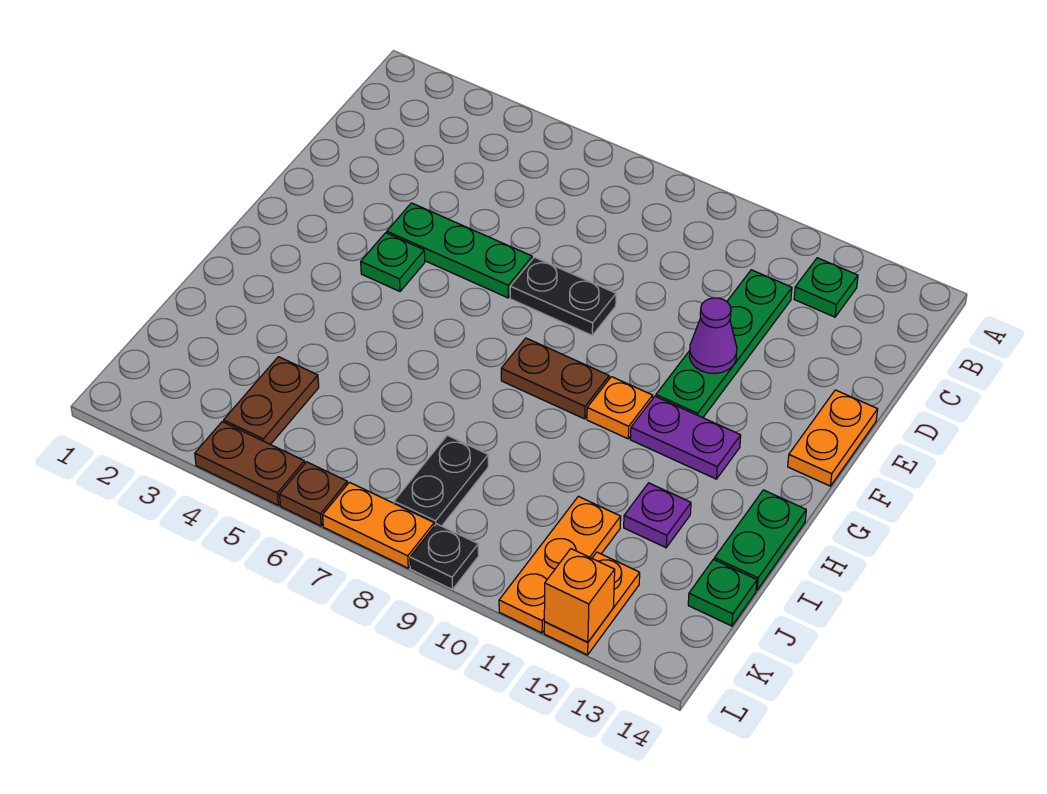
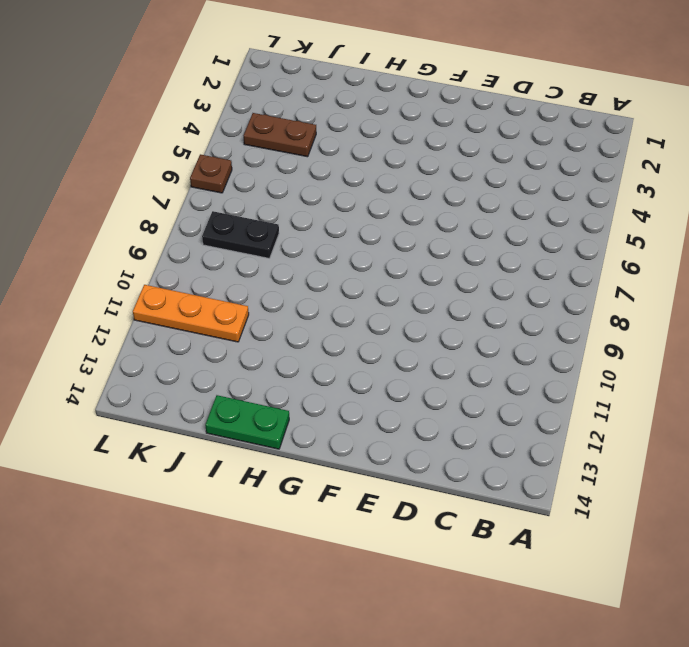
none -> green plate B12 level 1
none -> green plate C11:F11 level 1
none -> green plate E4:E6 level 1

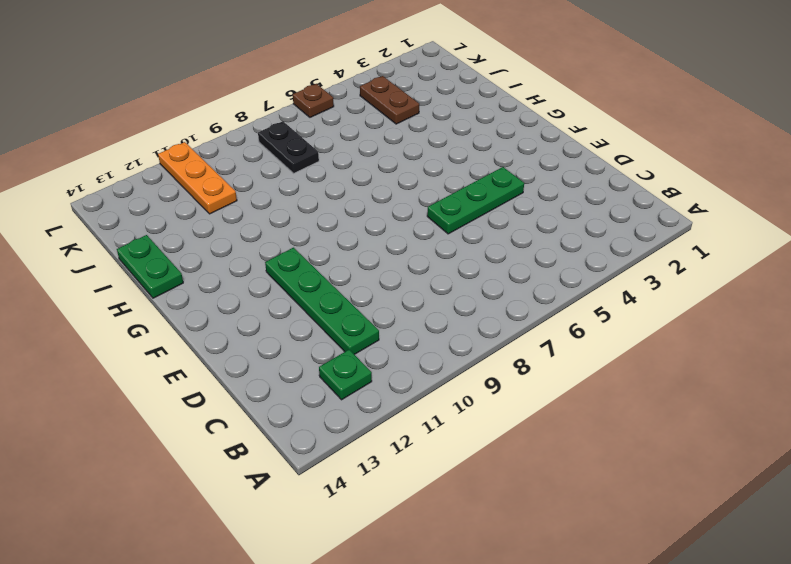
none -> black plate E7:E8 level 1
none -> orange plate E14:F14 level 1
none -> green plate F4 level 1

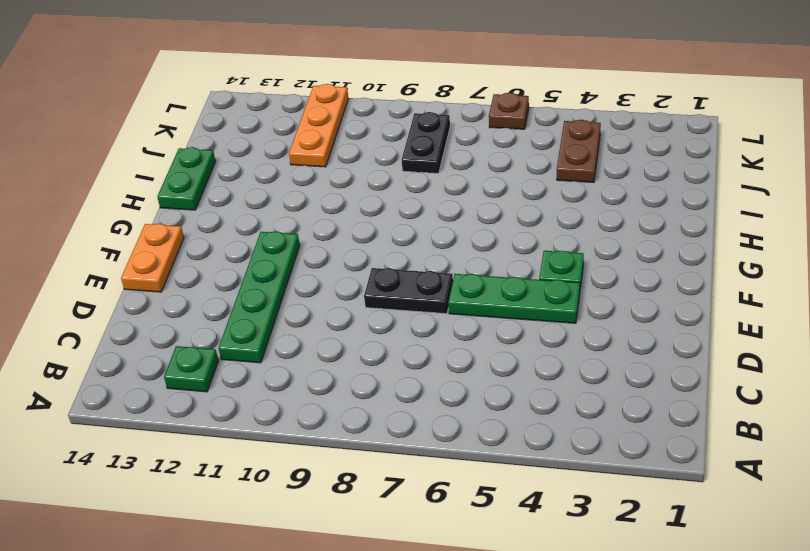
none -> brown plate G8:G9 level 1
none -> orange plate G10 level 1
none -> purple plate G11:G12 level 1

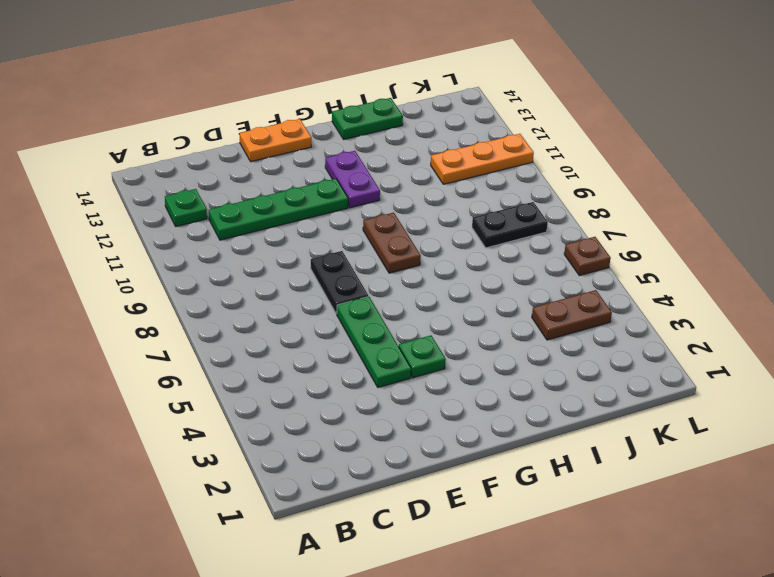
none -> orange plate G10 level 1
none -> purple plate I12 level 1
none -> green plate J14 level 1

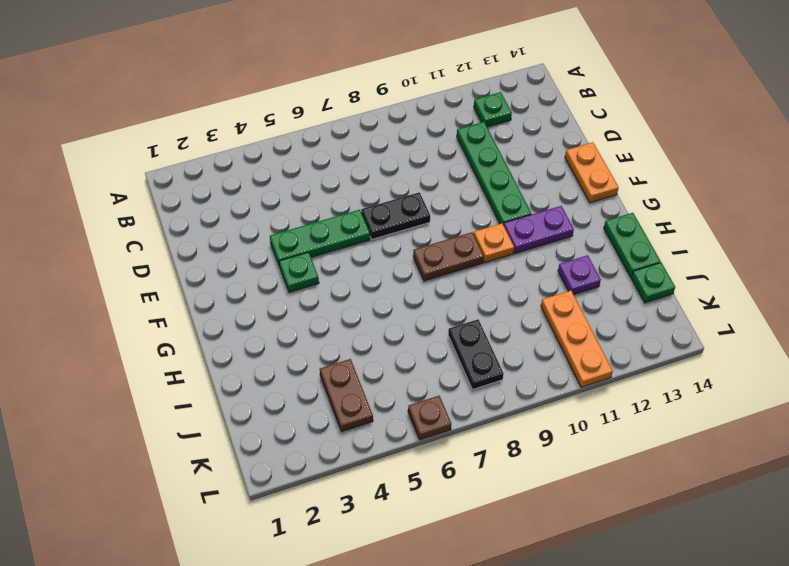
none -> orange plate K12:L12 level 1
none -> brown plate L4:L5 level 1
none -> orange plate L7:L8 level 1

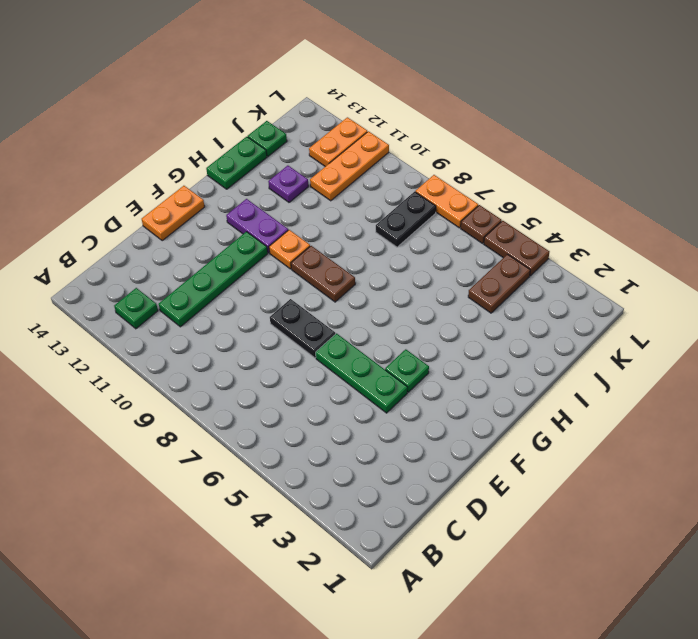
none -> black plate L9 level 1
none -> purple cone E11 level 2
none -> orange brick L12 level 2

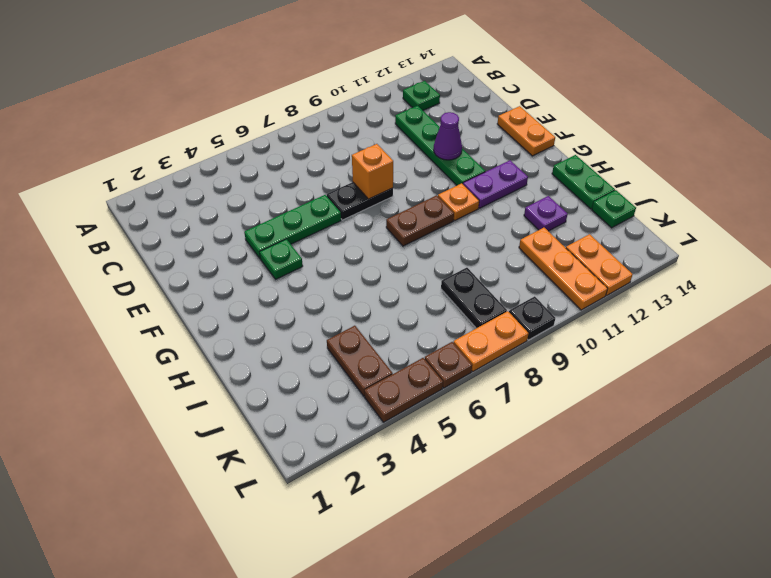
orange brick E8 level 2 -> orange brick L12 level 2

